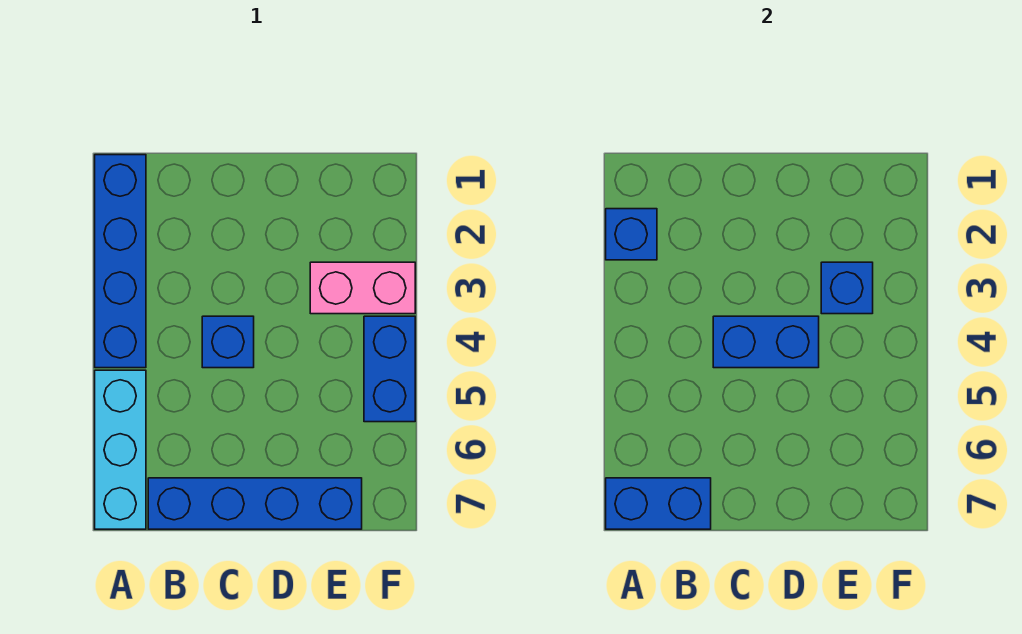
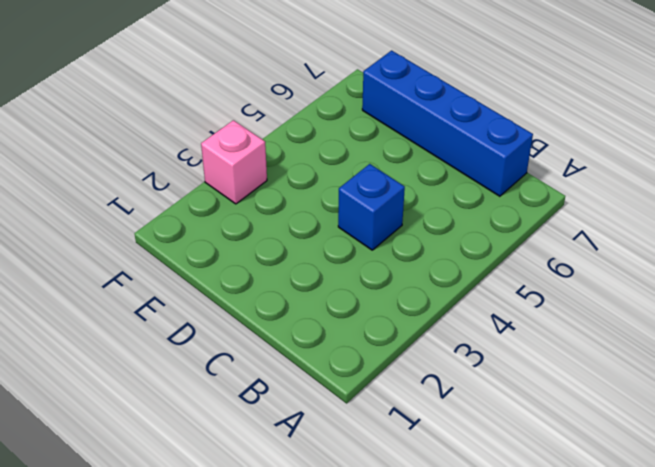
pink brick F3 level 1 -> pink brick E3:F3 level 1
none -> blue brick A1:A4 level 1
none -> cyan brick A5:A7 level 1

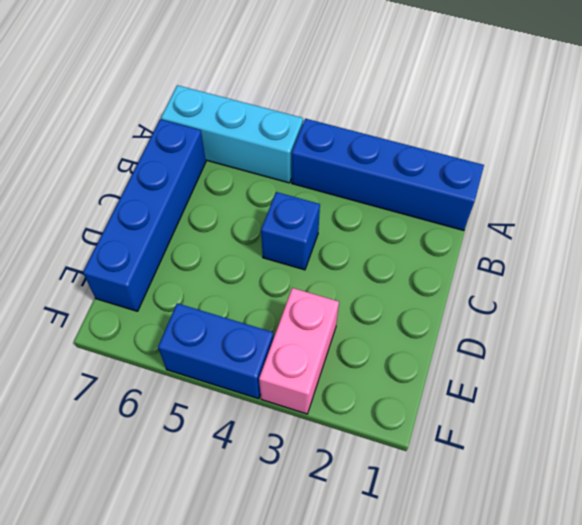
none -> blue brick A2 level 2
none -> blue brick A7:B7 level 2

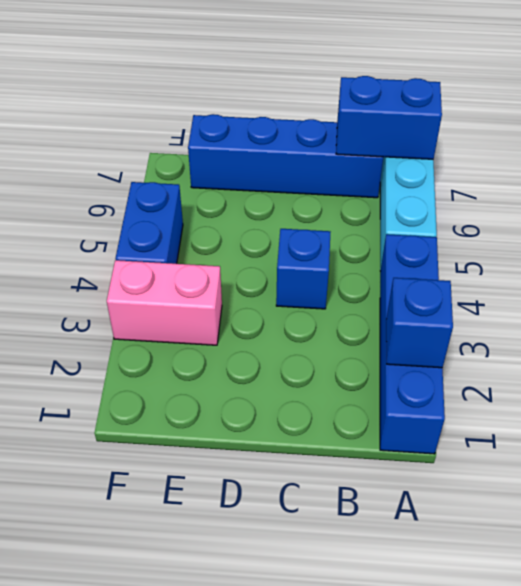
none -> blue brick C4:D4 level 2
none -> blue brick E3 level 2

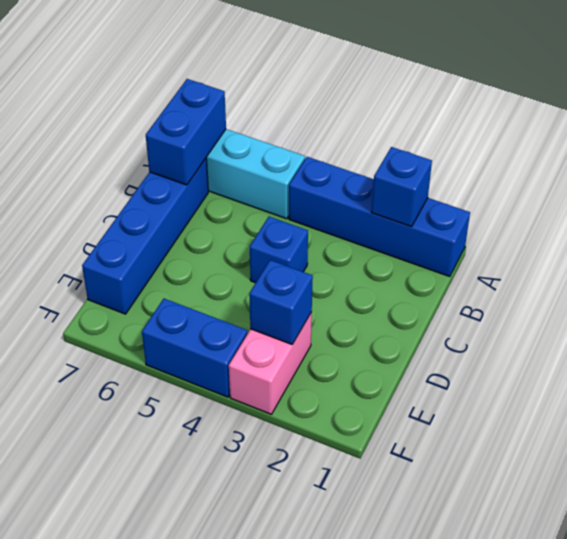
none -> blue brick C4:D4 level 2

